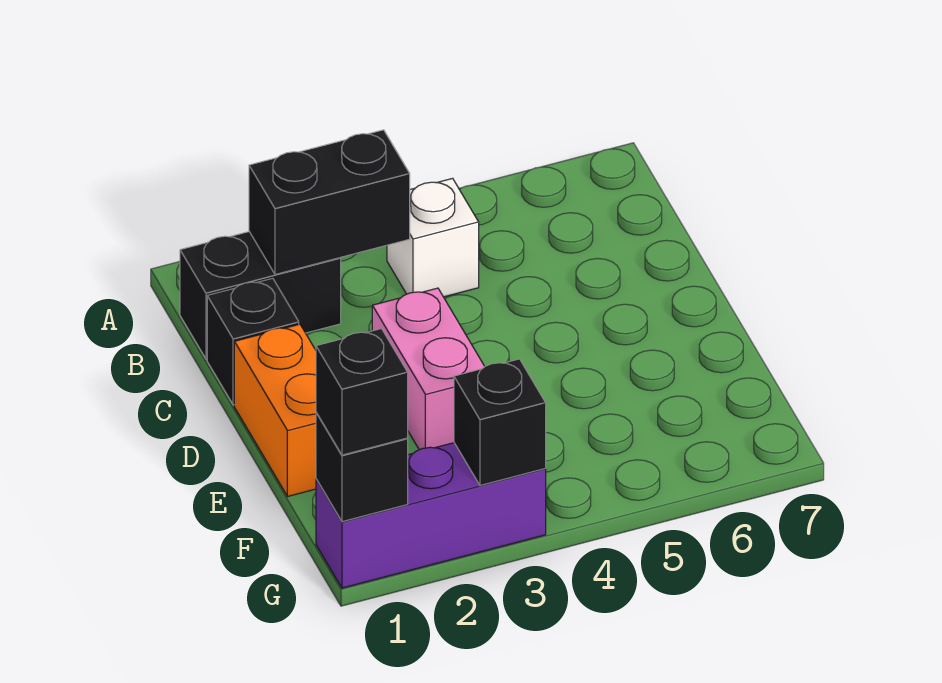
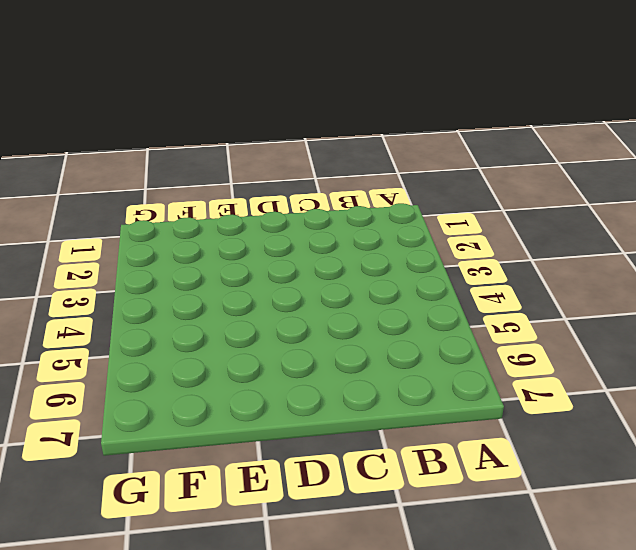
none -> black brick B1:B2 level 1
none -> white brick B4 level 1

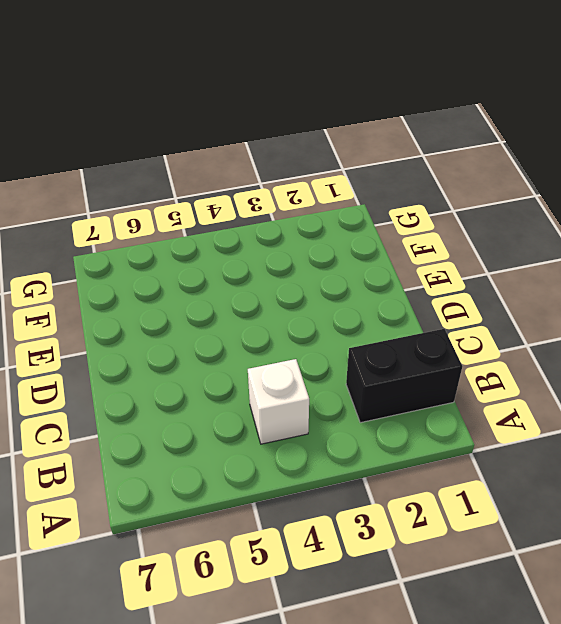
none -> black brick C1 level 1
none -> orange brick D1:E1 level 1

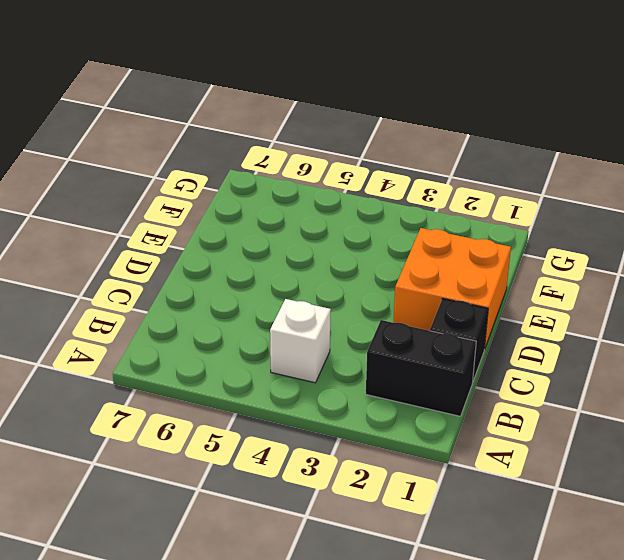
orange brick D1:E2 level 1 -> orange brick D1:E1 level 1
none -> pink brick D3:E3 level 1
none -> purple brick G1:G3 level 1

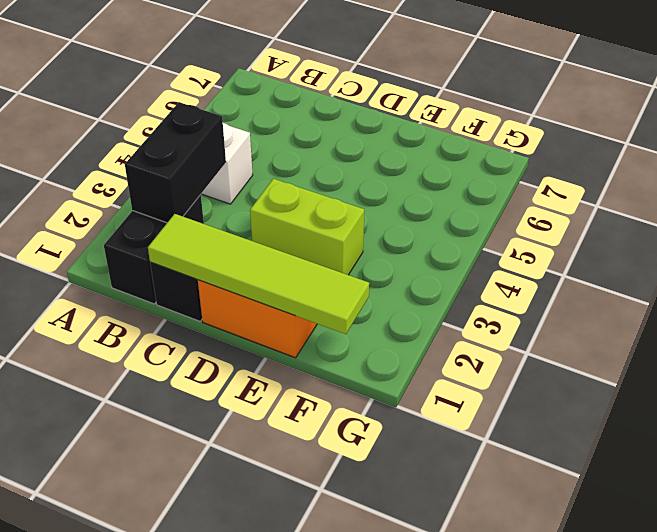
lime tile C1:F1 level 2 -> none
lime brick D3:E3 level 1 -> pink brick D3:E3 level 1
none -> purple brick G1:G3 level 1
none -> black brick G1 level 2

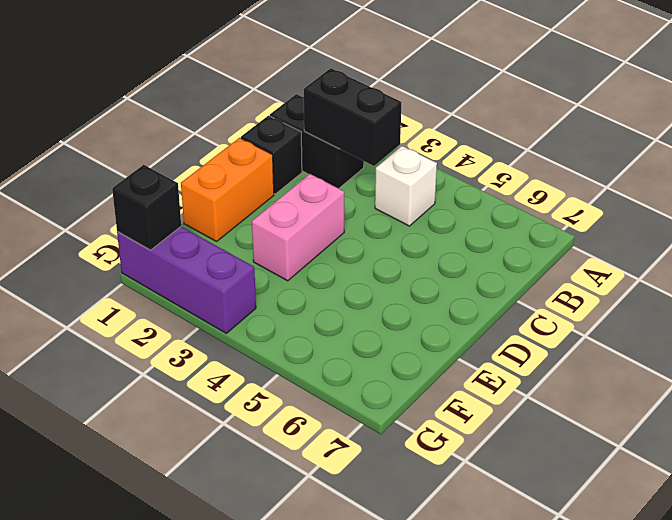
none -> black brick G3 level 2
none -> black brick G1 level 3

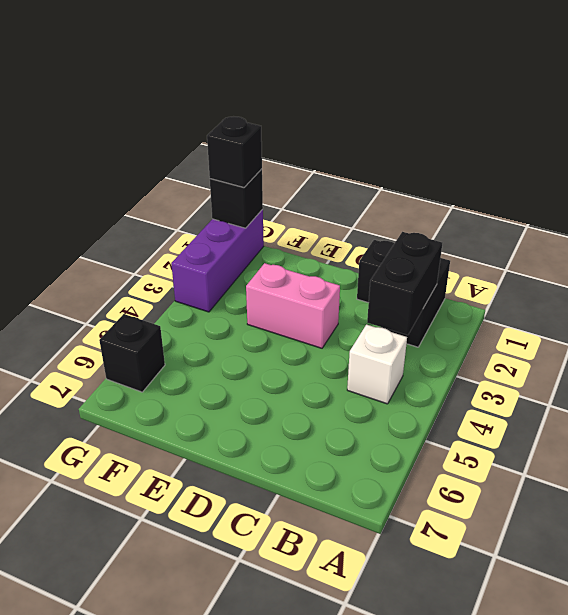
black brick G6 level 1 -> black brick G3 level 2
none -> orange brick D1:E1 level 1

